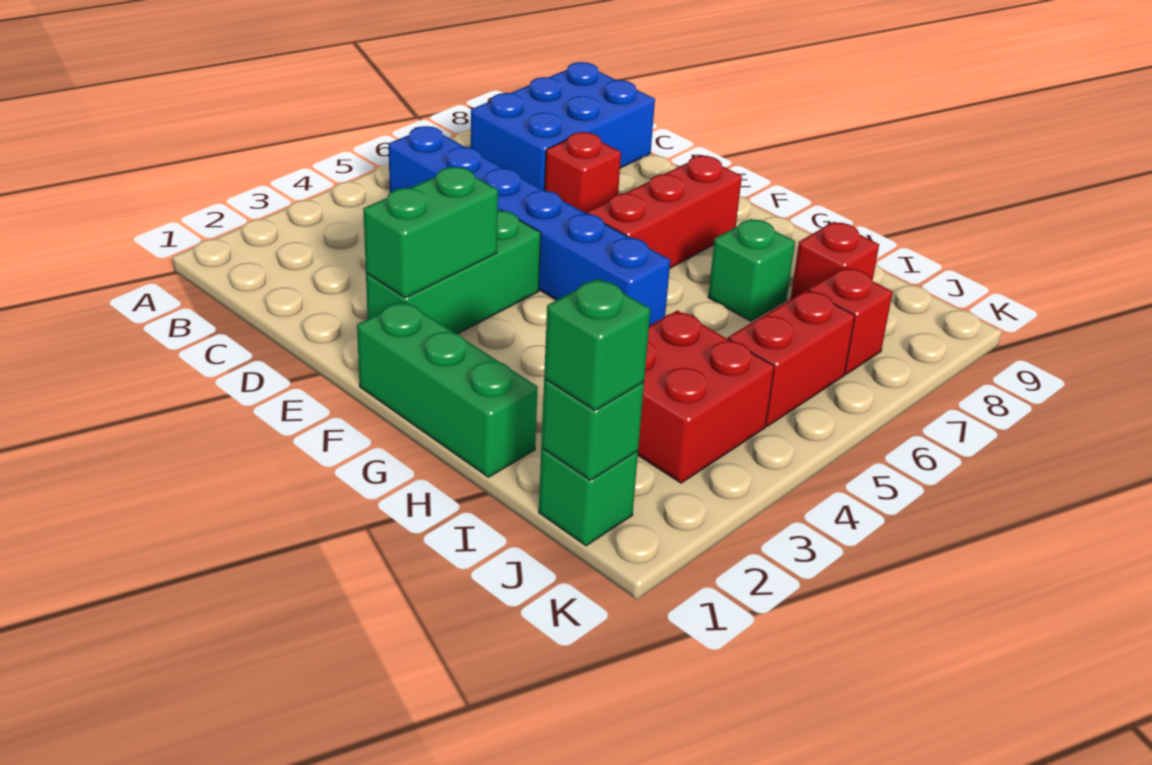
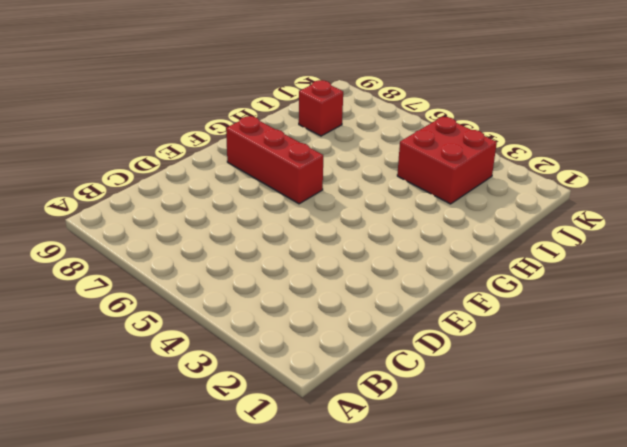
none -> blue brick B5:G5 level 1
none -> blue brick B7:C9 level 1
none -> red brick D7 level 1

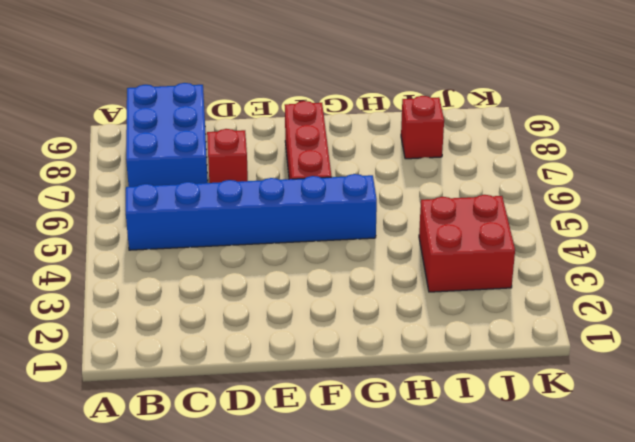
none -> green brick E2:E4 level 1
none -> green brick F1:H1 level 1
none -> green brick H7 level 1

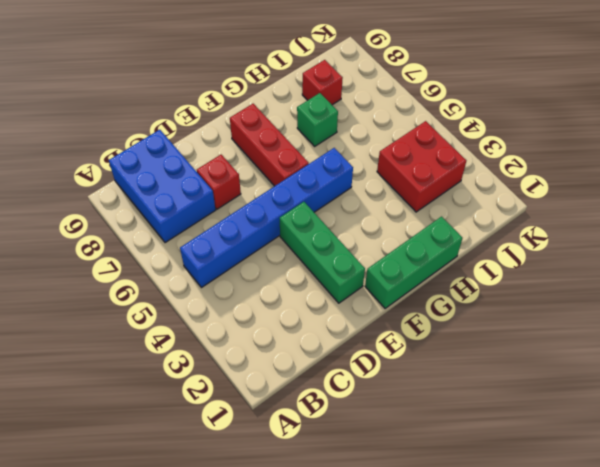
none -> green brick J1 level 1
none -> red brick J5:J6 level 1
none -> red brick J7 level 1

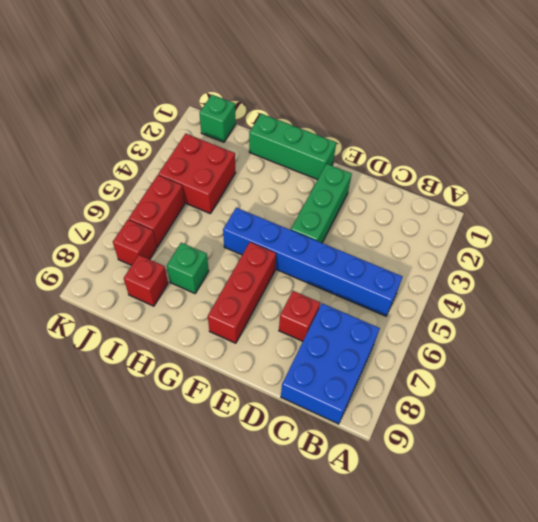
none -> green brick E2:E3 level 2
none -> green brick J1 level 2
none -> green brick J1 level 3

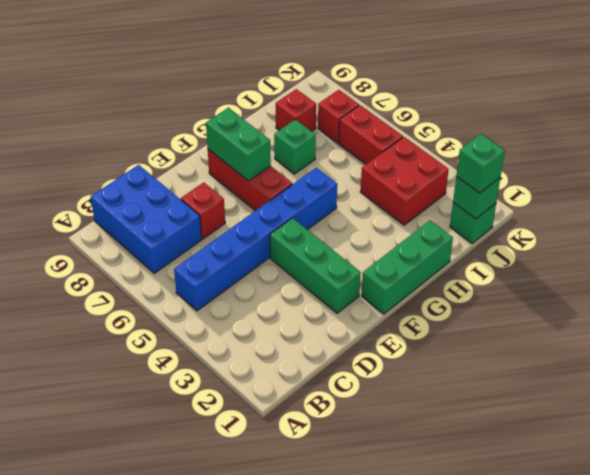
green brick F7:F8 level 2 -> green brick E2:E3 level 2

